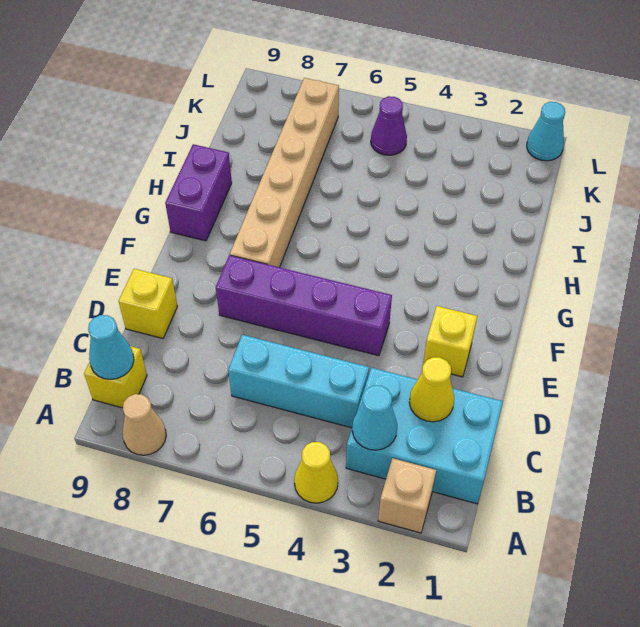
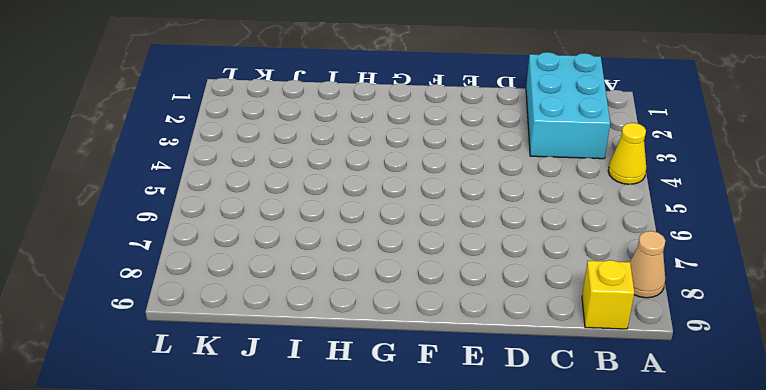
none -> tan brick A2 level 1
none -> cyan brick C4:C6 level 1
none -> yellow brick D9 level 1

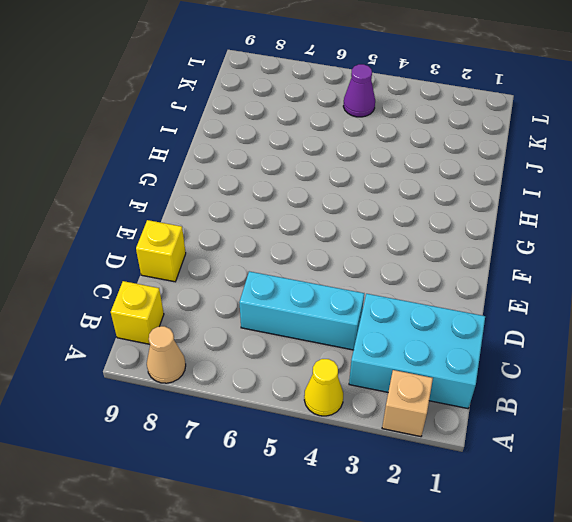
none -> yellow brick E2 level 1
none -> purple brick E4:E7 level 1
none -> tan brick F7:K7 level 1

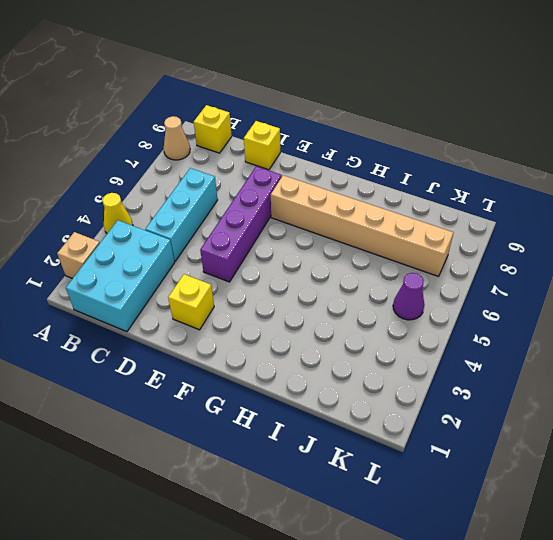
none -> purple brick G9:H9 level 1
none -> cyan cone L1 level 1
none -> cyan cone B3 level 2

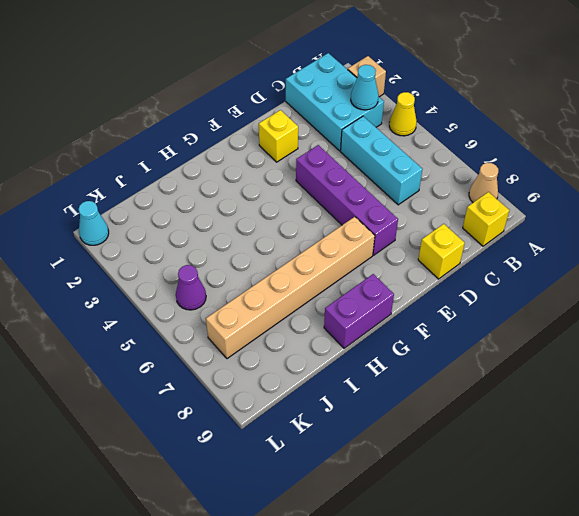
none -> cyan cone B9 level 2
none -> yellow cone C2 level 2

